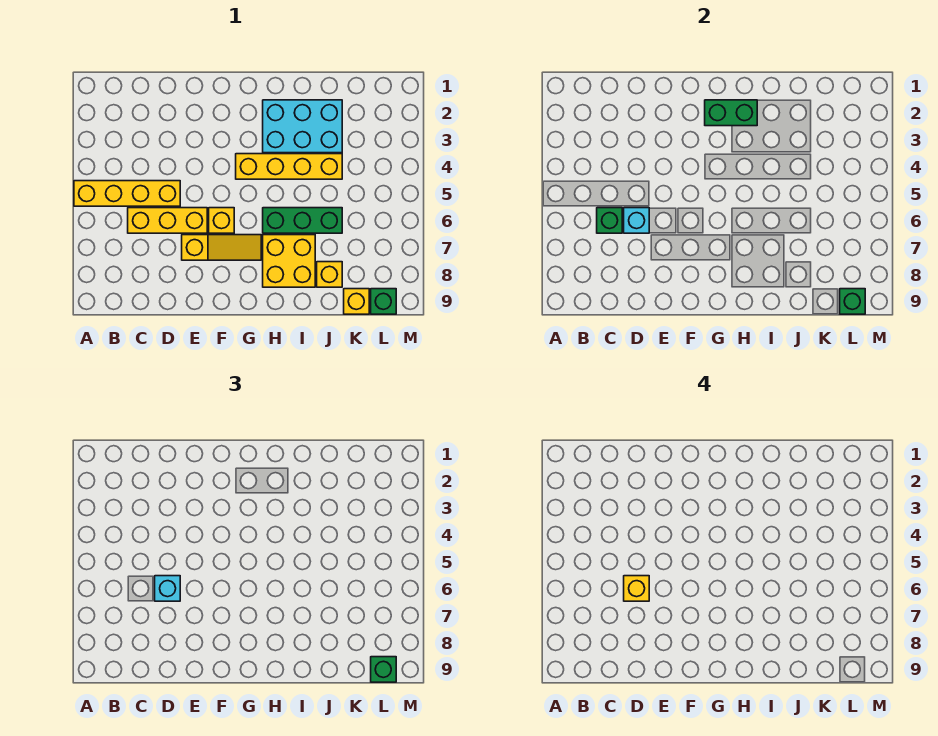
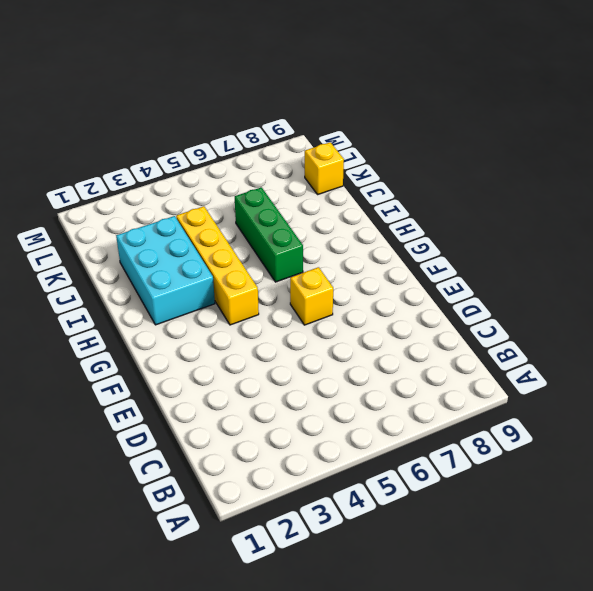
none -> yellow brick A5:D5 level 1
none -> yellow brick C6:E6 level 1
none -> yellow slope E7:G7 level 1 top E

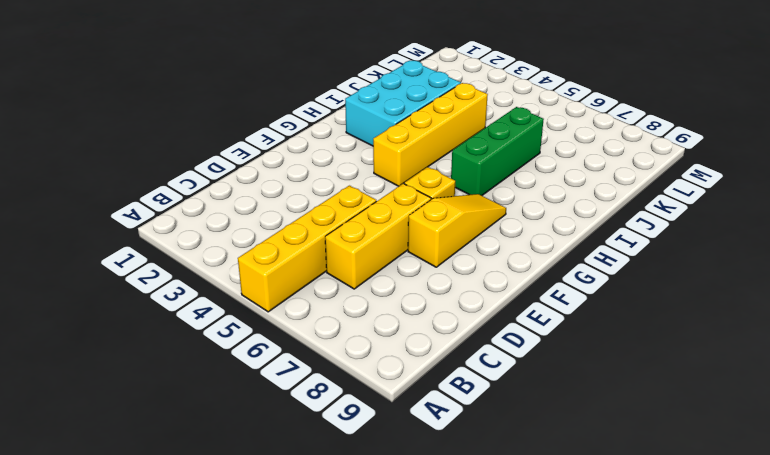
none -> yellow brick H7:I8 level 1
none -> yellow brick J8 level 1
none -> yellow brick K9 level 1

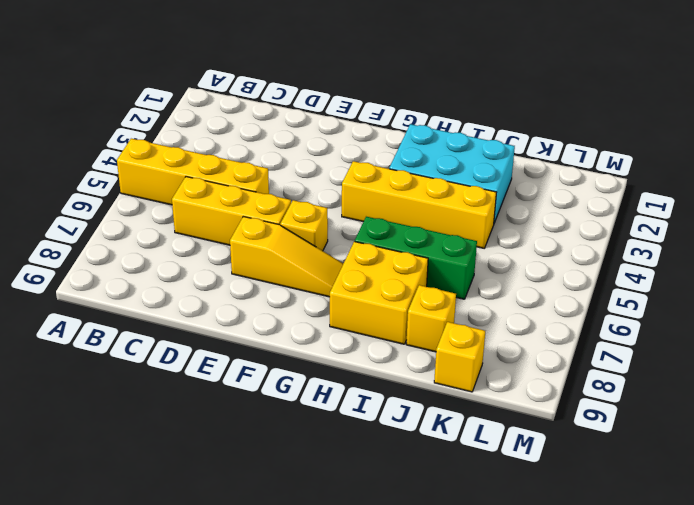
none -> green brick L9 level 1
none -> green brick C6 level 2
none -> cyan brick D6 level 2

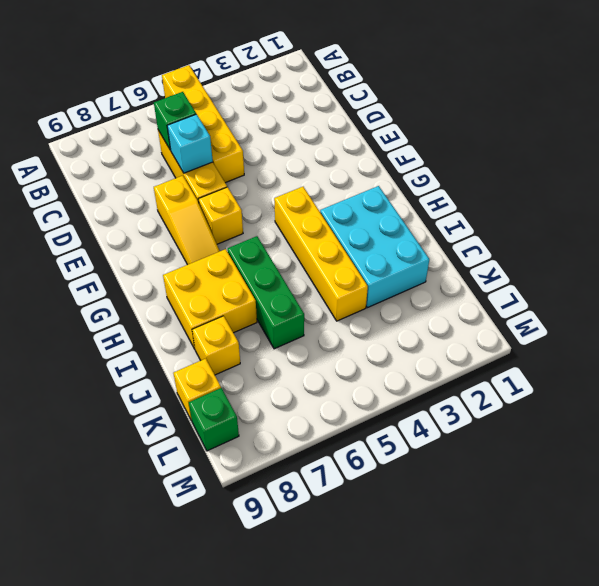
none -> green brick G2:H2 level 2
none -> green brick L9 level 2
none -> cyan brick D6 level 3

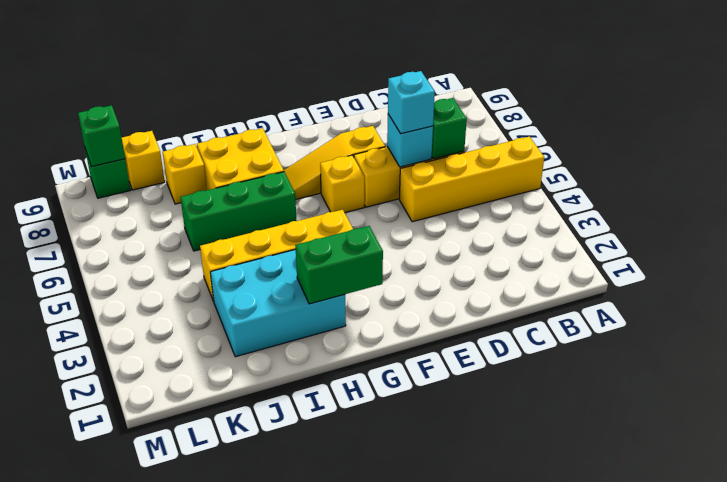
none -> green brick L9 level 3
none -> yellow brick D6 level 4

